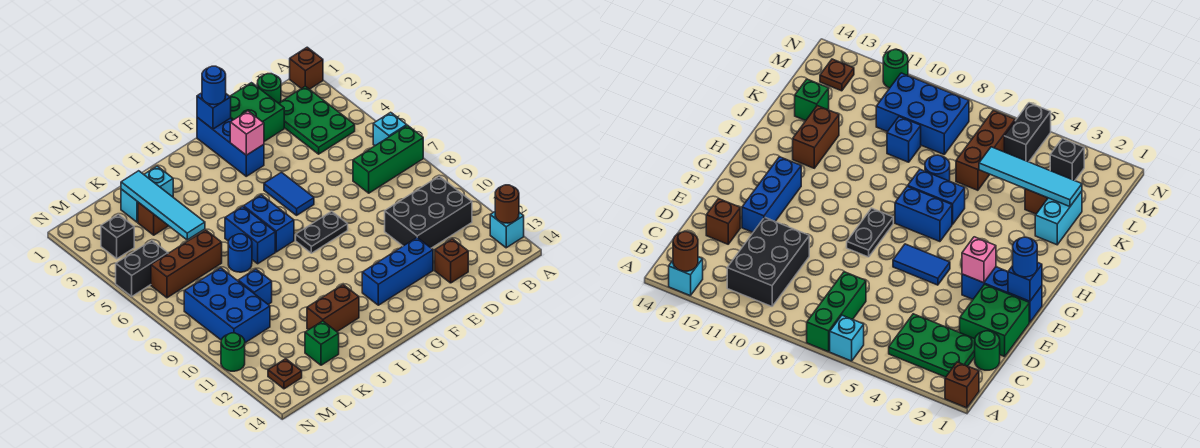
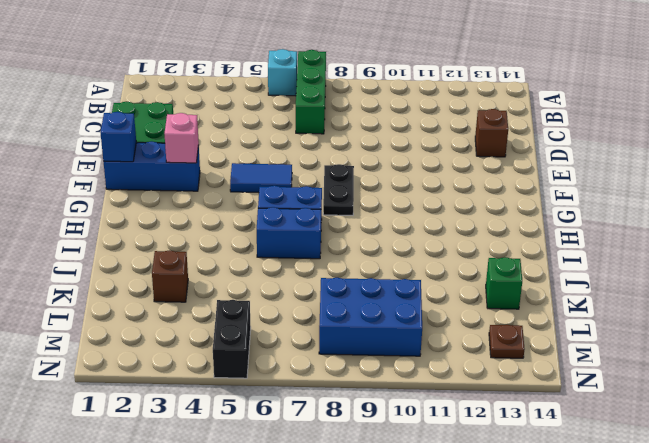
none -> brown brick A1 level 1
none -> cyan brick A13 level 1
none -> green plate B2:C4 level 1
none -> black brick B10:D11 level 1

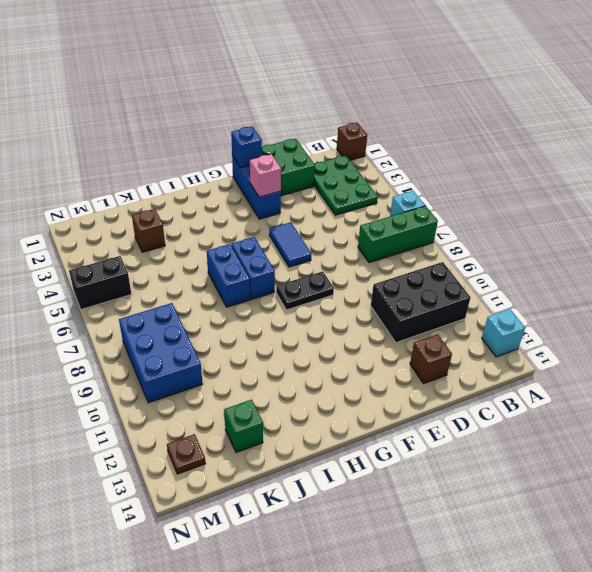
none -> green round brick C1 level 1
none -> blue brick E12:G12 level 1
none -> brown brick I12:J12 level 1
none -> cyan brick J2:K2 level 1

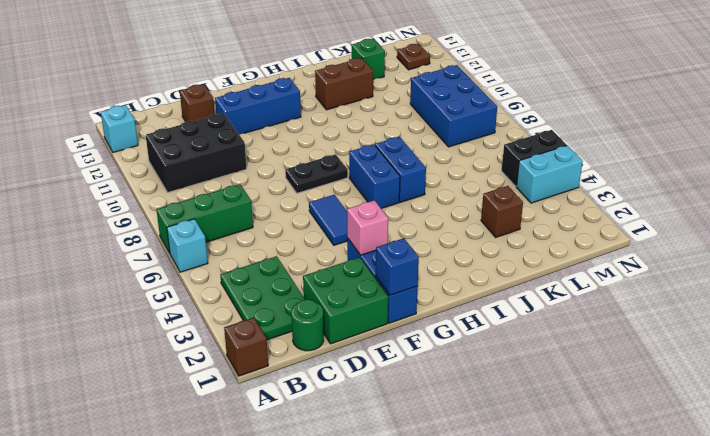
cyan brick M4:N4 level 1 -> cyan brick J2:K2 level 1
none -> blue round brick J7 level 1
none -> brown brick K6:M6 level 1
none -> blue brick K9 level 1
none -> black brick M3 level 1

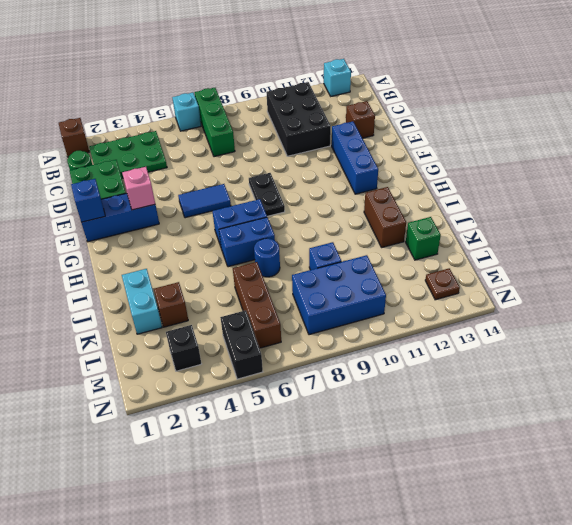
none -> green round brick N11 level 1
none -> brown round brick A13 level 2
none -> cyan tile K2:K5 level 2
none -> blue round brick F1 level 3

